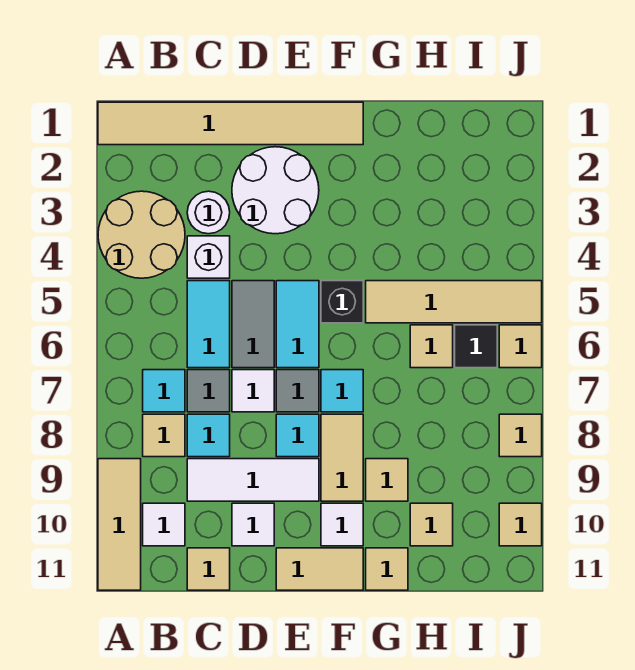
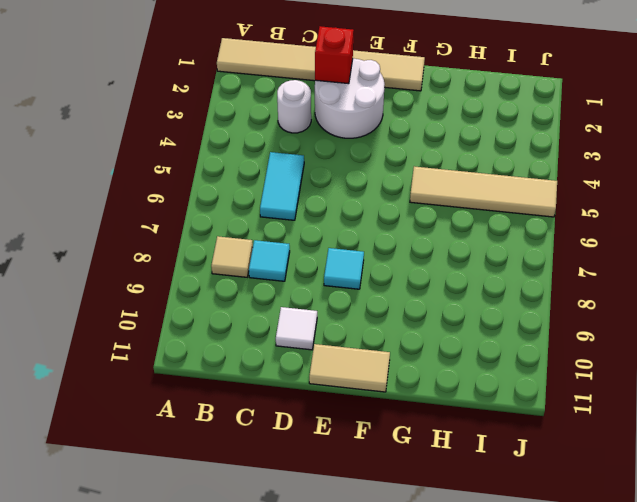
red brick D2 level 2 -> none
none -> tan round brick A3:B4 level 1
none -> tan tile A9:A11 level 1
none -> cyan tile B7 level 1
none -> white tile B10 level 1

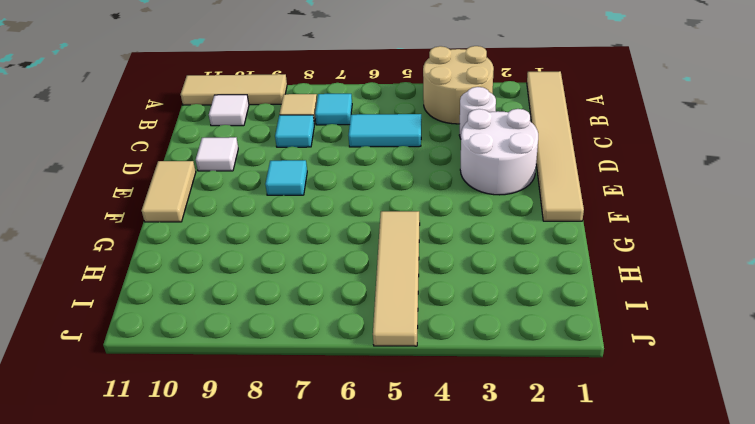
none -> white brick C4 level 1
none -> grey tile C7 level 1
none -> white tile C9:E9 level 1
none -> tan tile C11 level 1

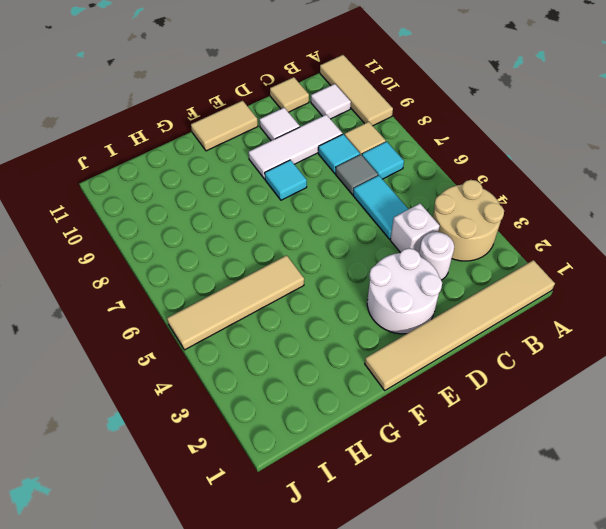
none -> grey tile D5:D6 level 1
none -> white tile D7 level 1
none -> cyan tile E5:E6 level 1
none -> grey tile E7 level 1

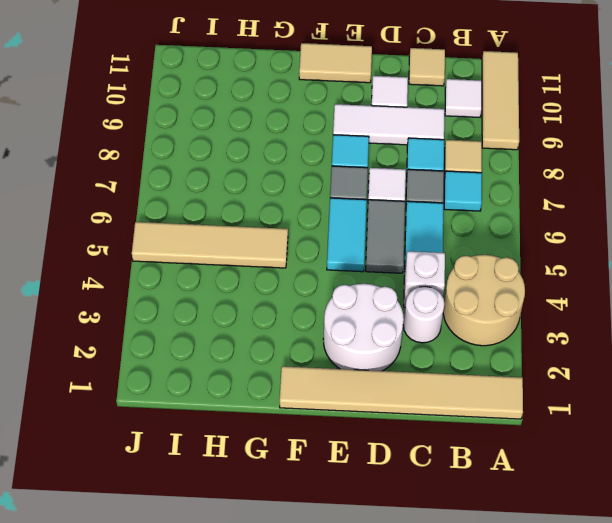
none -> black brick F5 level 1
none -> cyan tile F7 level 1
none -> tan tile F8:F9 level 1
none -> white tile F10 level 1

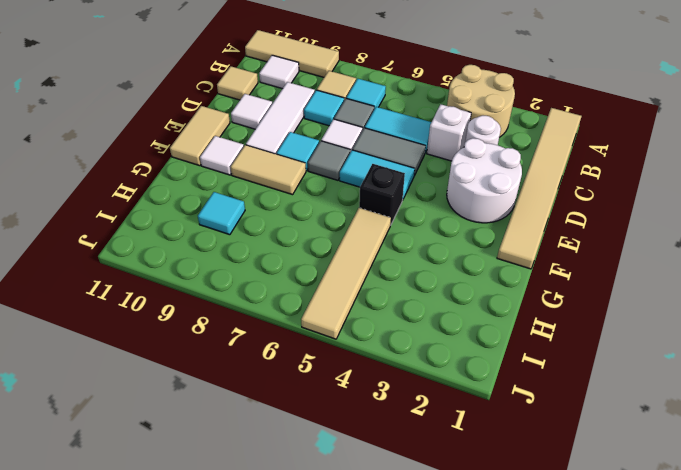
cyan tile H9 level 1 -> cyan tile F7 level 1
none -> tan tile G9 level 1
none -> tan tile G11 level 1
none -> tan tile H6 level 1
none -> tan tile H10 level 1

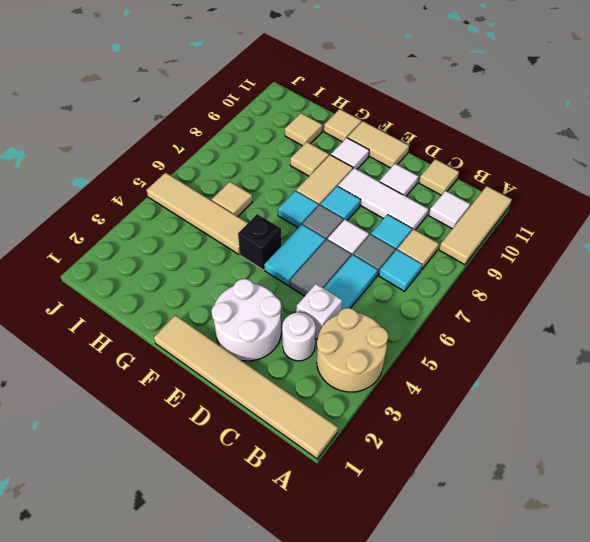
none -> black tile I6 level 1
none -> tan tile J6 level 1
none -> tan tile J8 level 1
none -> tan tile J10 level 1

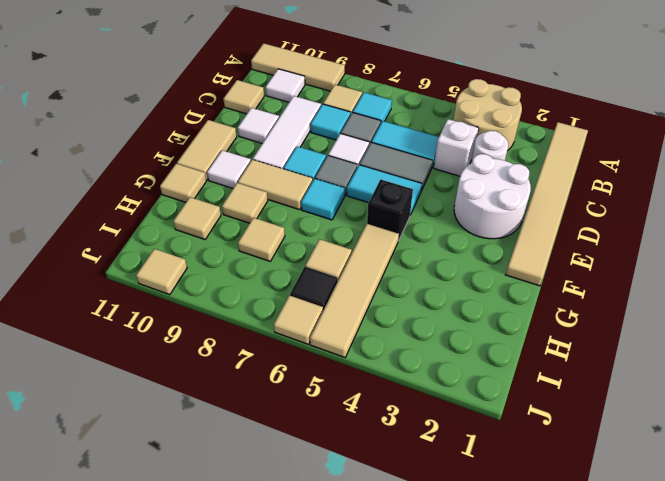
tan tile H8 level 1 -> tan tile J8 level 1

